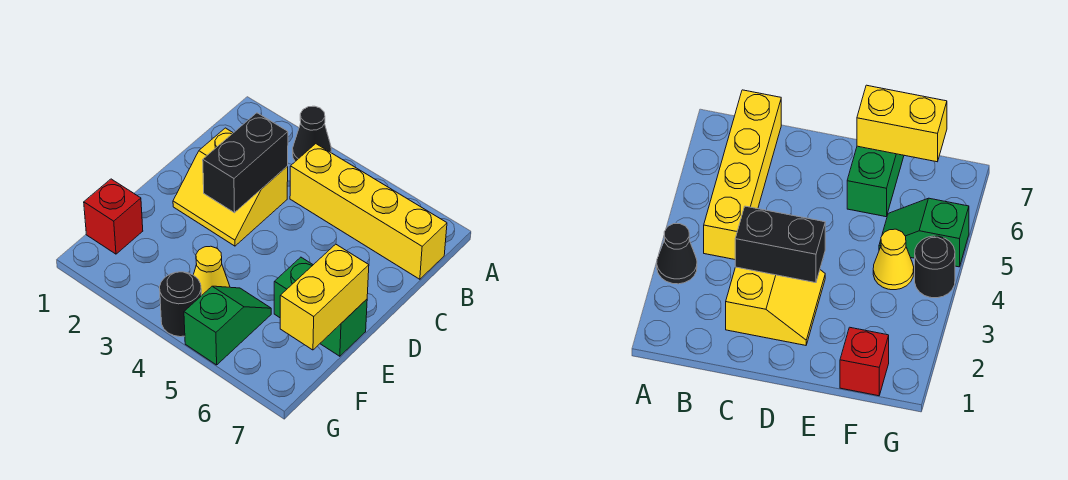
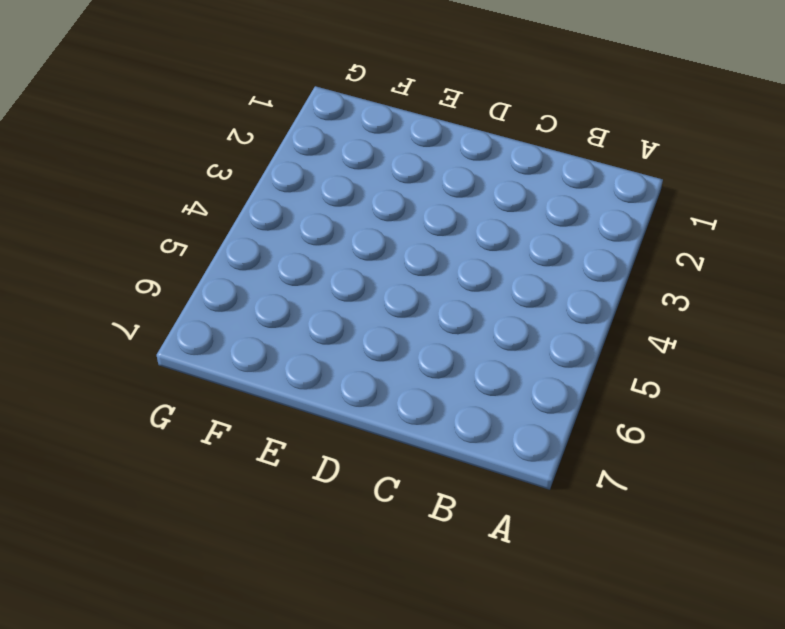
none -> black cone A3 level 1
none -> yellow brick B4:B7 level 1

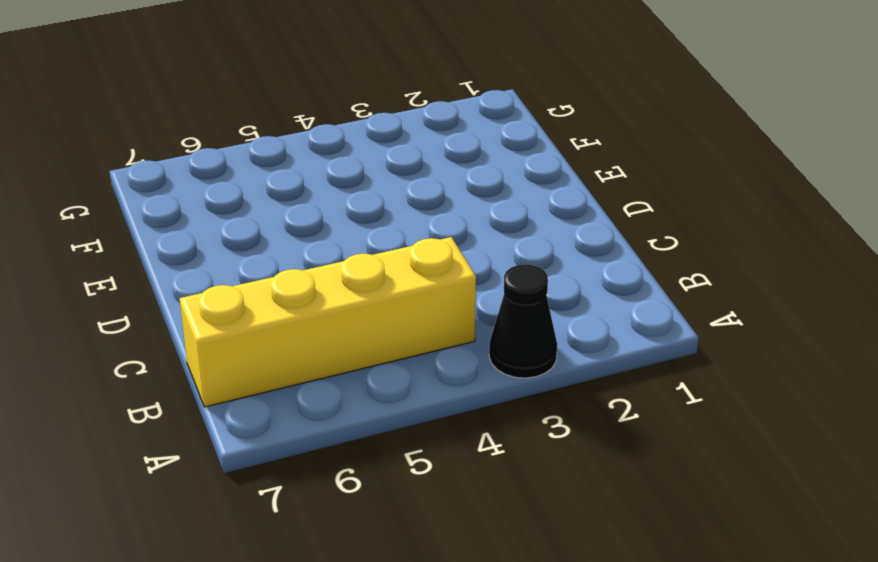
none -> yellow slope C2:D3 level 1 top C
none -> green brick E6:E7 level 1

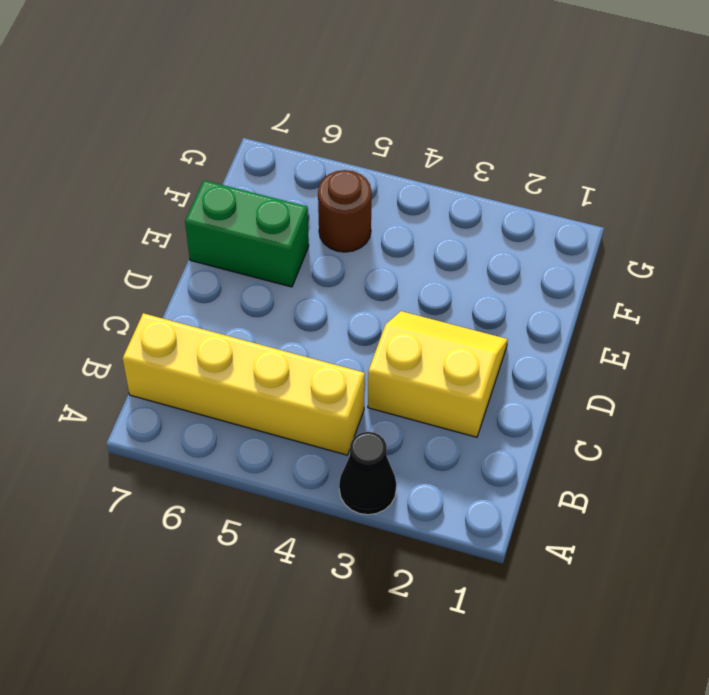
brown round brick F5 level 1 -> green slope F5:G5 level 1 top G
none -> red brick F1 level 1
none -> yellow cone F4 level 1

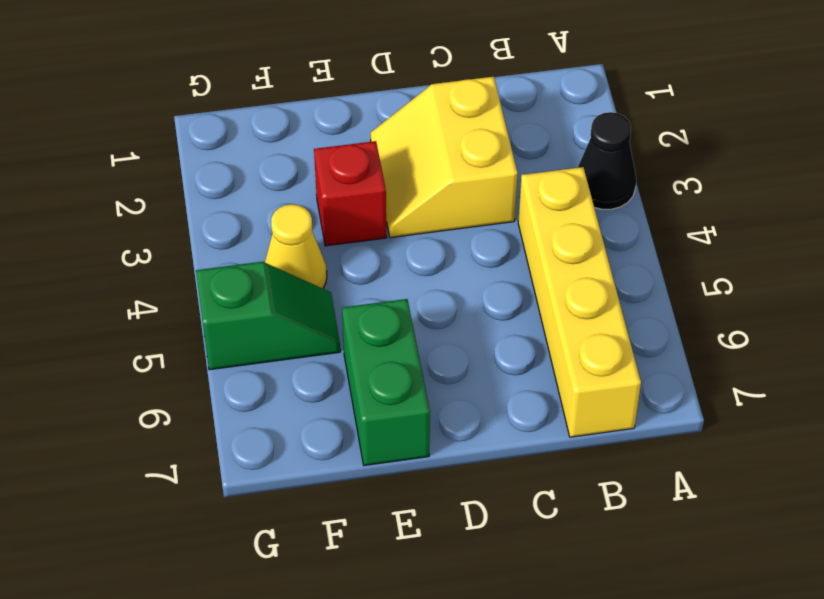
red brick E3 level 1 -> red brick F1 level 1
none -> black round brick G4 level 1
none -> black brick C3:D3 level 2

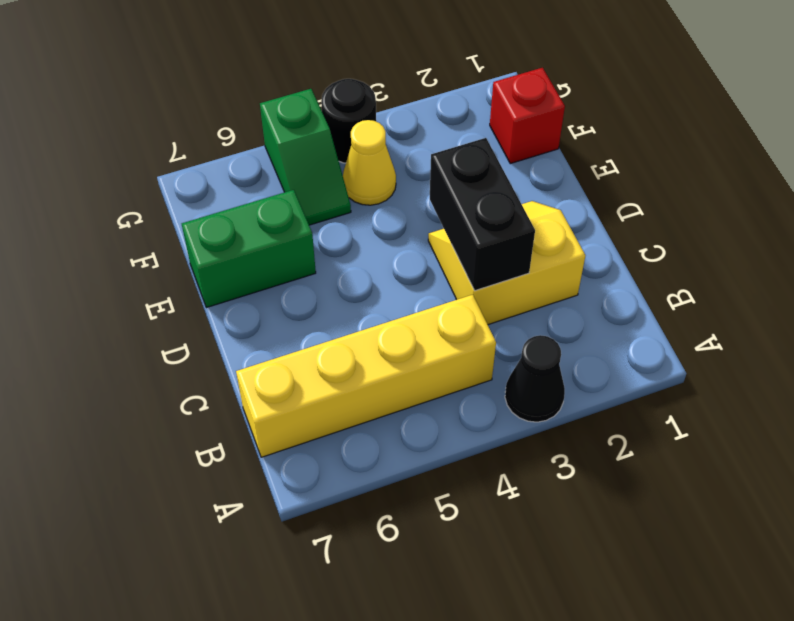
none -> yellow brick E7:F7 level 2

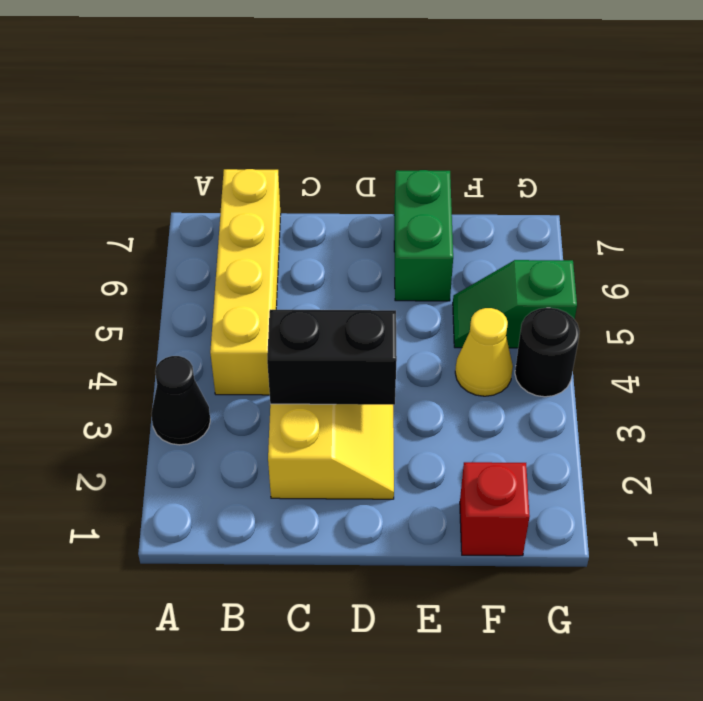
none -> yellow brick E7:F7 level 2

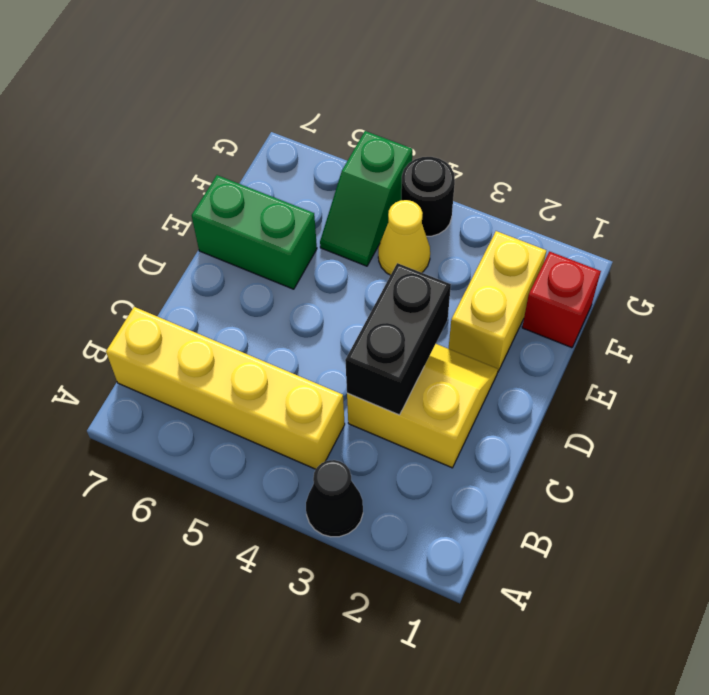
yellow brick E2:F2 level 1 -> yellow brick E7:F7 level 2

